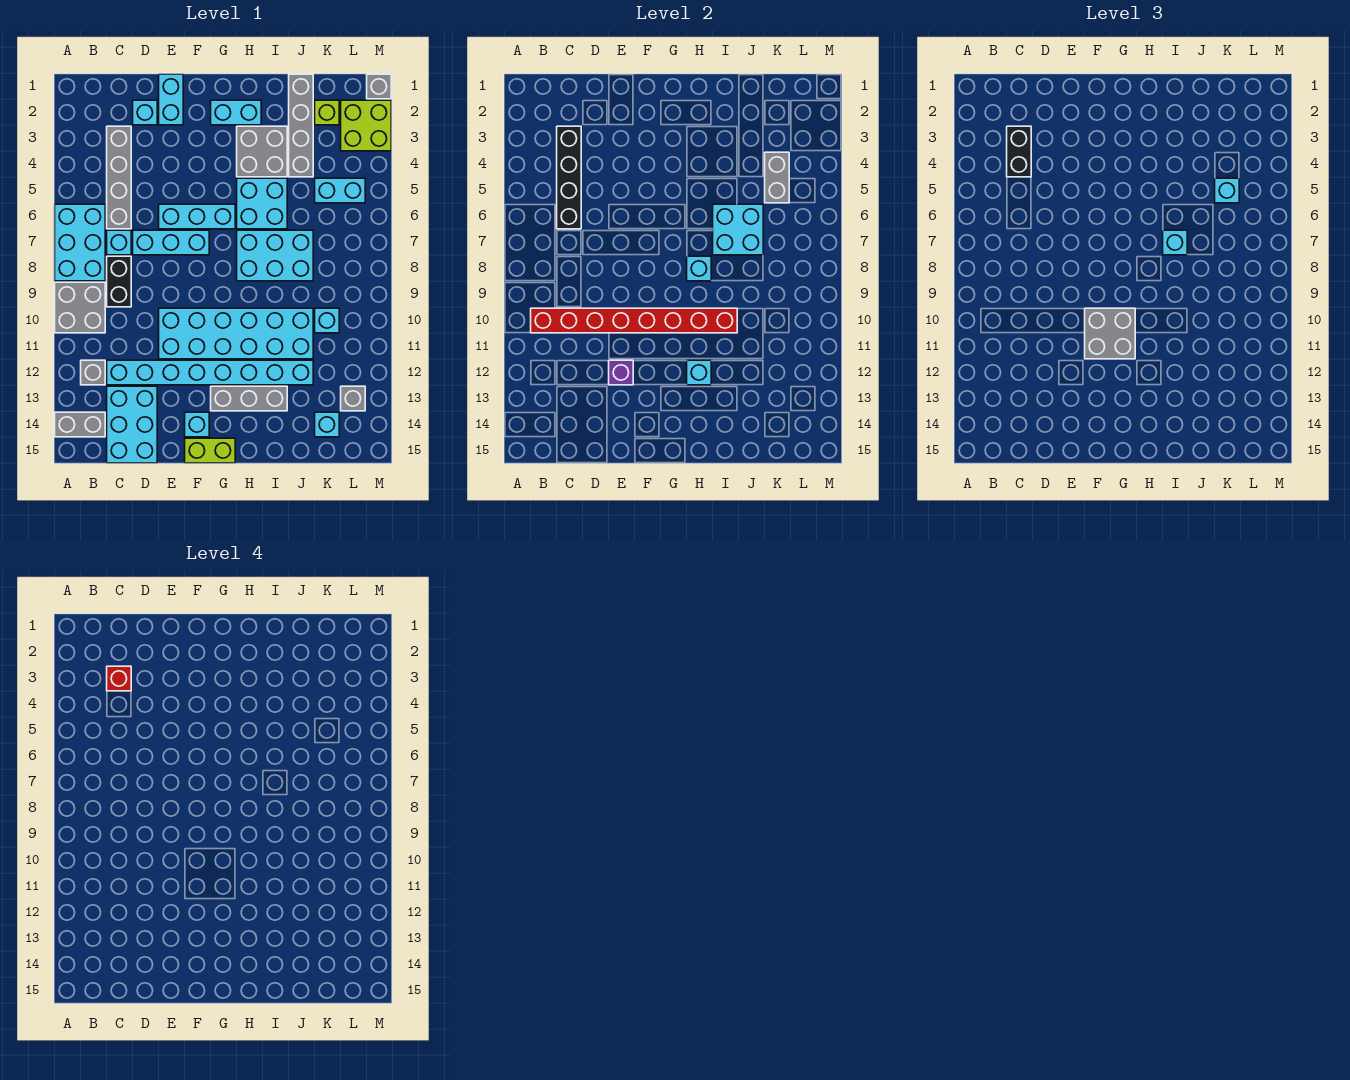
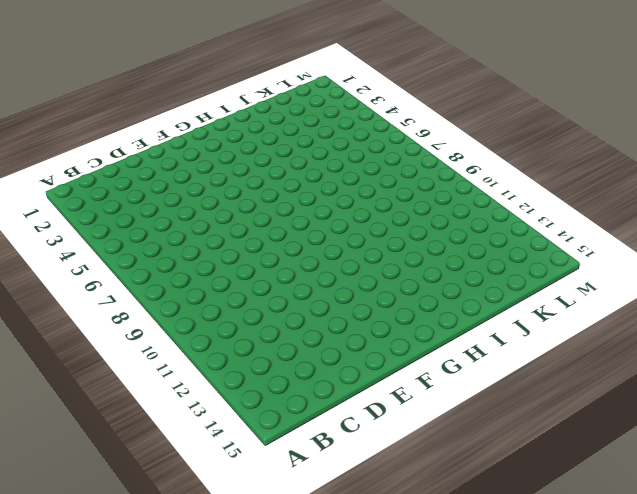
none -> cyan brick A6:B8 level 1
none -> grey brick A9:B10 level 1
none -> grey brick A14:B14 level 1
none -> grey brick B12 level 1

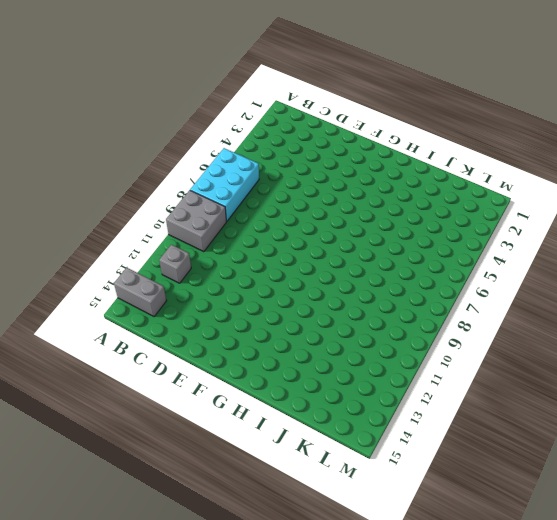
none -> grey brick C3:C6 level 1
none -> cyan brick C7 level 1
none -> black brick C8:C9 level 1
none -> cyan brick C12:J12 level 1

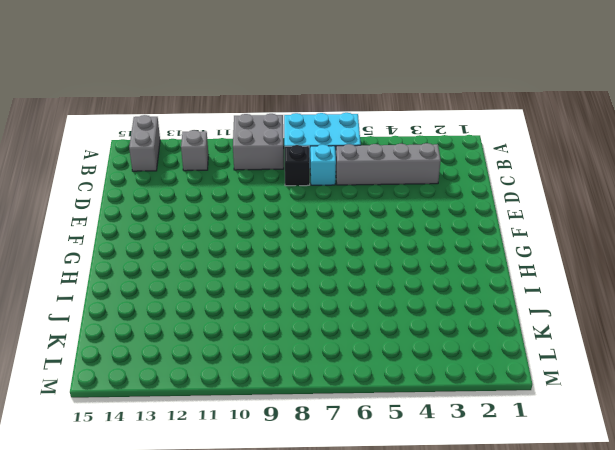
black brick C8 level 1 -> black brick C8:C9 level 1
none -> cyan brick C12:J12 level 1
none -> cyan brick C13:D15 level 1
none -> cyan brick D2 level 1
none -> cyan brick D7:F7 level 1

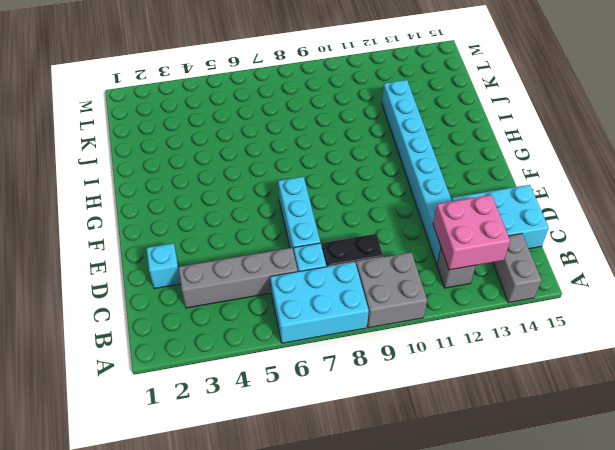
pink brick B12:C13 level 2 -> none
none -> cyan brick E1:E2 level 1
none -> cyan brick E6:G6 level 1
none -> cyan brick E10:J11 level 1
none -> cyan brick F14 level 1

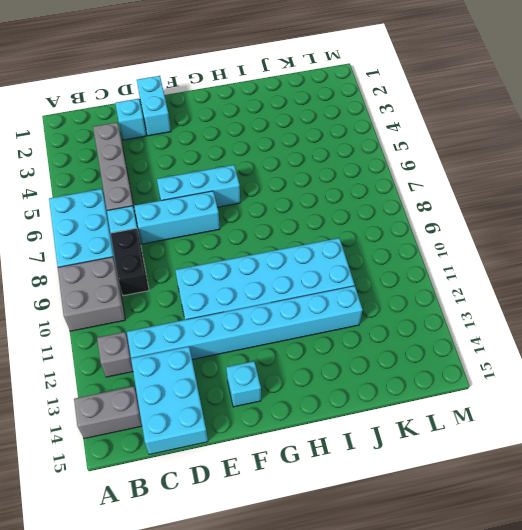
none -> lime brick F15:G15 level 1
none -> cyan brick G2:H2 level 1
none -> grey brick G13:I13 level 1
none -> grey brick H3:I4 level 1

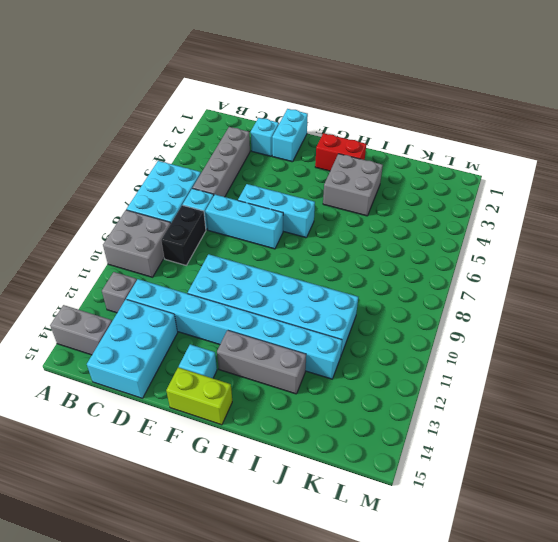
red brick G2:H2 level 1 -> cyan brick G2:H2 level 1
none -> cyan brick H5:I6 level 1
none -> cyan brick H7:J8 level 1
none -> grey brick J1:J4 level 1
none -> lime brick K2 level 1

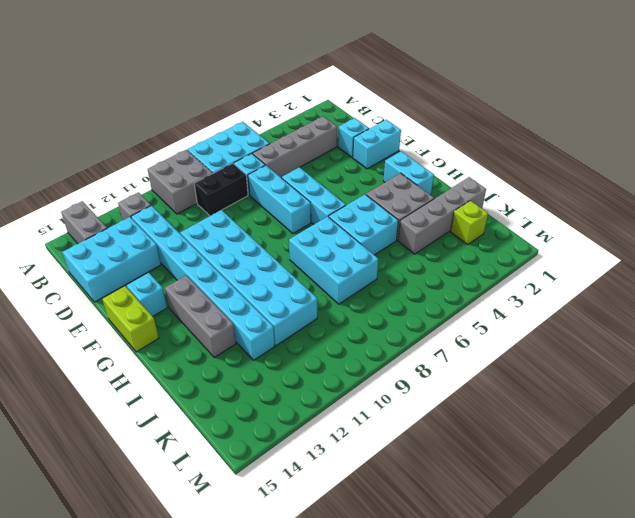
none -> cyan brick K5:L5 level 1
none -> cyan brick K10 level 1
none -> cyan brick K14 level 1
none -> lime brick L2:M3 level 1

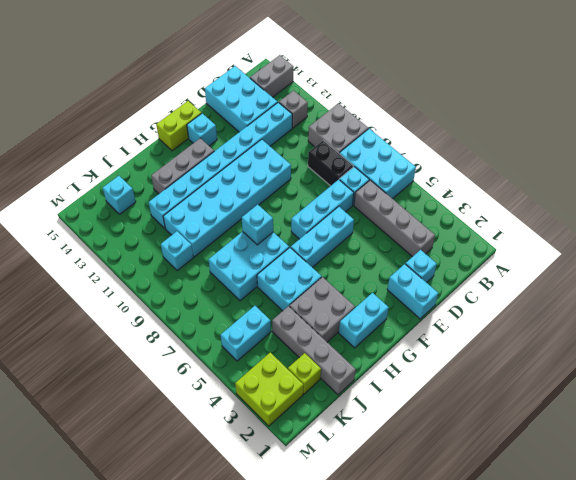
none -> grey brick L13 level 1
none -> grey brick M1 level 1
none -> red brick B10:I10 level 2
none -> black brick C3:C6 level 2

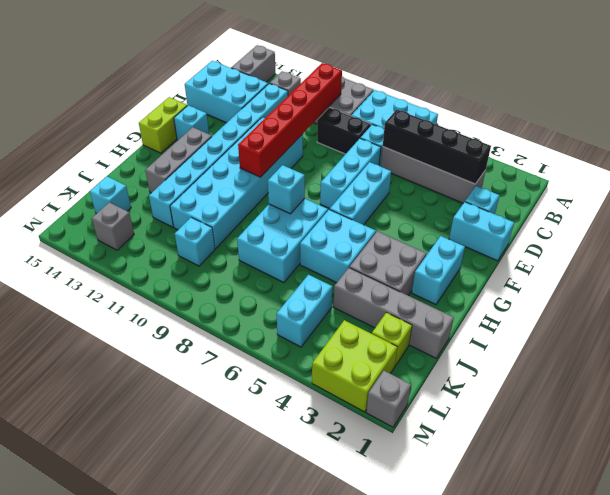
red brick B10:G10 level 2 -> red brick B10:I10 level 2
none -> purple brick E12 level 2
none -> cyan brick H12 level 2
none -> cyan brick I6:J7 level 2
none -> grey brick K4:K5 level 2

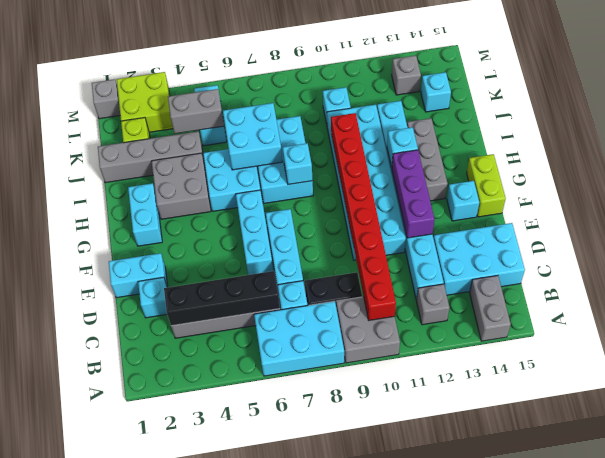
purple brick E12:G12 level 2 -> purple brick E12 level 2
none -> black brick C3:C4 level 3
none -> grey brick F10:G11 level 3
none -> cyan brick I7 level 3
none -> cyan brick K5 level 3

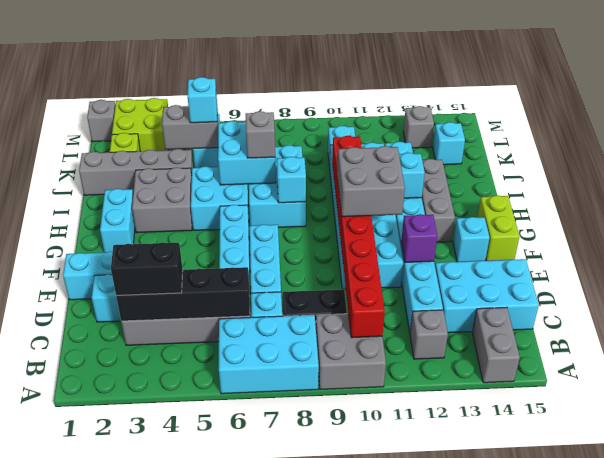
grey brick I7 level 3 -> cyan brick I7 level 3
none -> red brick C3 level 4

